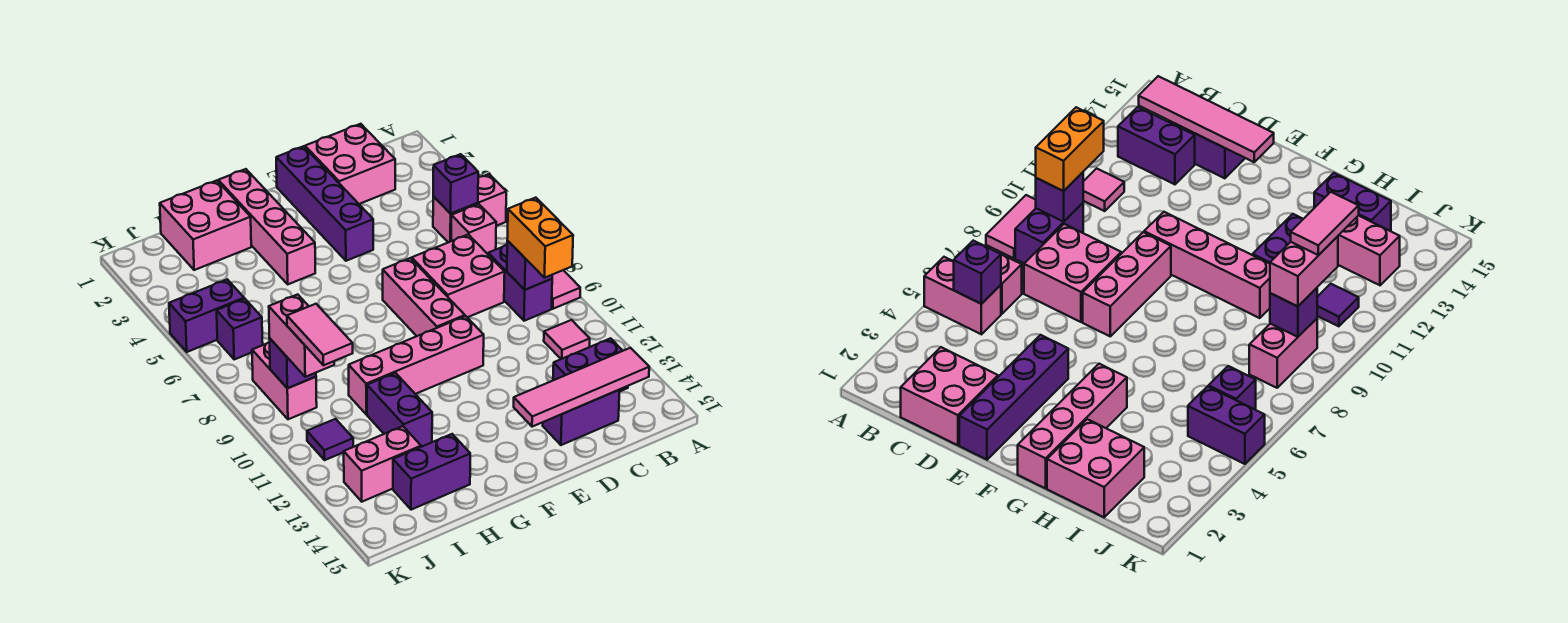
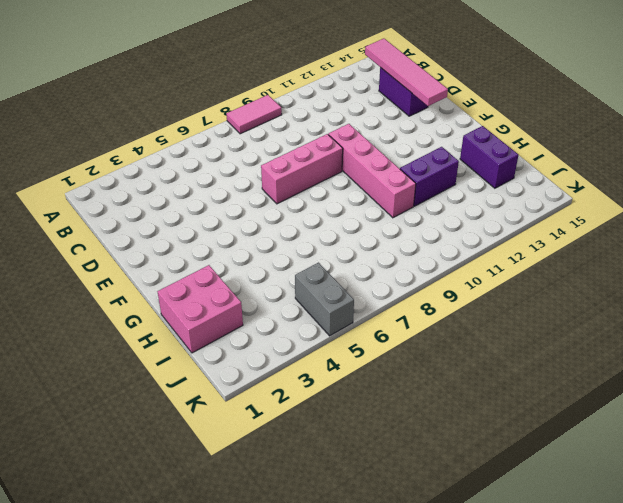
grey brick J5:K5 level 1 -> purple brick J5:K5 level 1
none -> pink brick A5:B5 level 1
none -> pink brick B6 level 1
none -> purple brick B8:B9 level 1

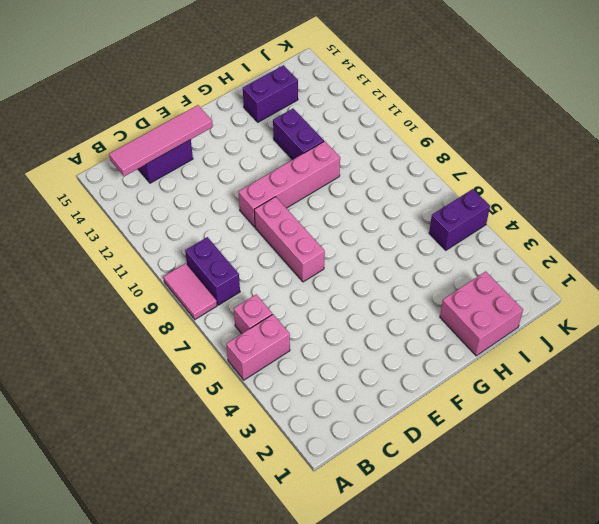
none -> pink tile B11 level 1
none -> purple brick B13:C13 level 1
none -> pink brick C1:D2 level 1

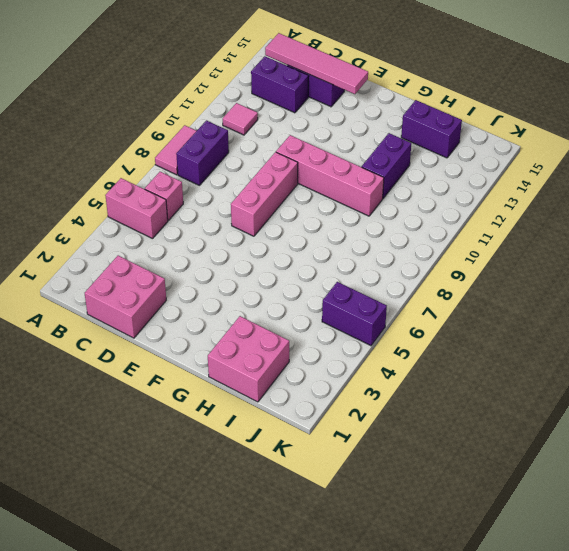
none -> pink brick C7:D8 level 1
none -> purple brick E1:E4 level 1
none -> pink brick G1:G4 level 1

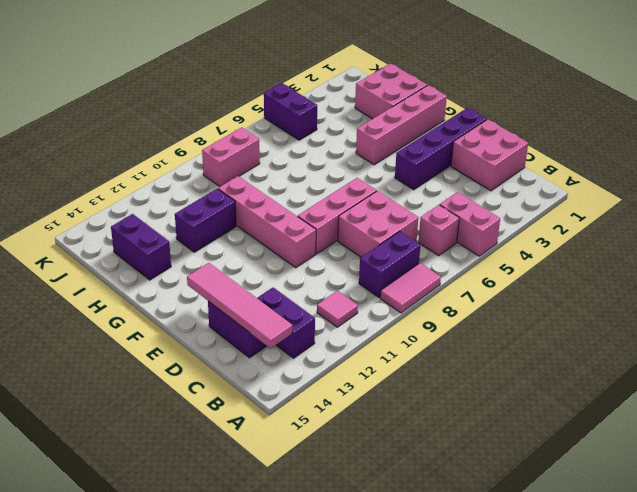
none -> pink brick I13:J13 level 1
none -> purple brick J6 level 1
none -> purple tile J11 level 1

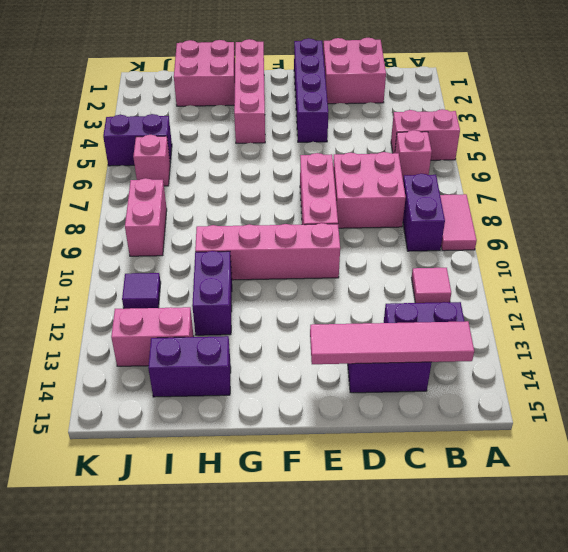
pink brick J6 level 1 -> purple brick J6 level 1
none -> purple brick B5 level 2
none -> purple brick B9 level 2
none -> purple brick J9 level 2

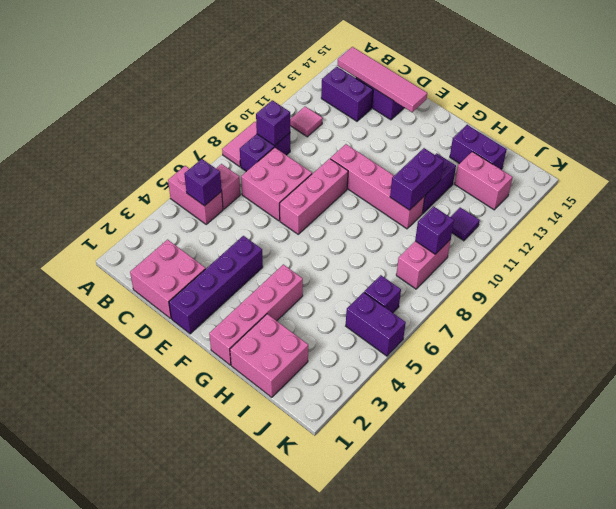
purple brick H10:H11 level 2 -> none
none -> orange brick B9:B10 level 3
none -> pink brick J9:J10 level 3
none -> pink tile J10:J11 level 4

